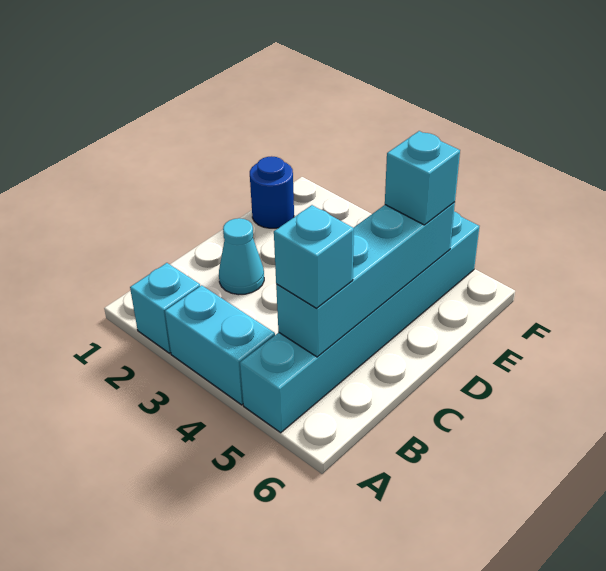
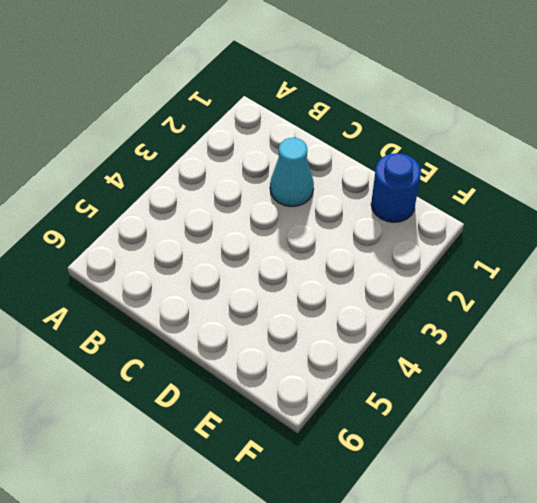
none -> cyan brick A2 level 1
none -> cyan brick A3:A4 level 1

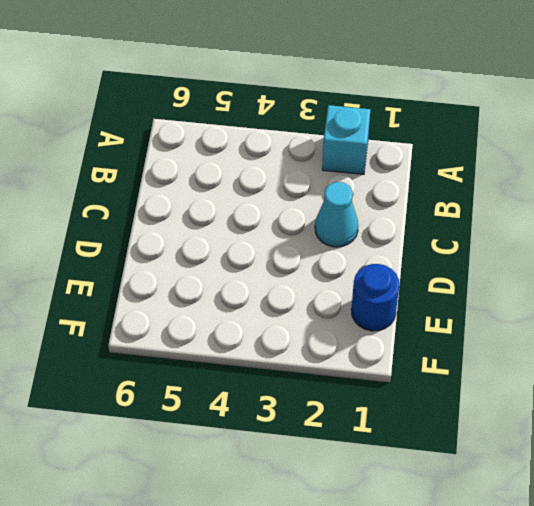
none -> cyan brick A3:A4 level 1
none -> cyan brick A5:F5 level 1

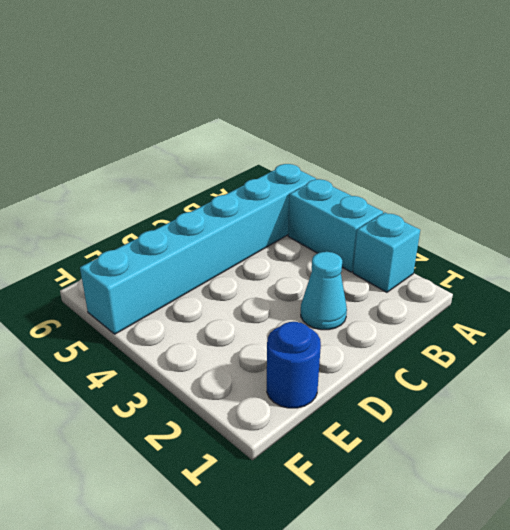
none -> cyan brick B5:E5 level 2
none -> cyan brick B5 level 3

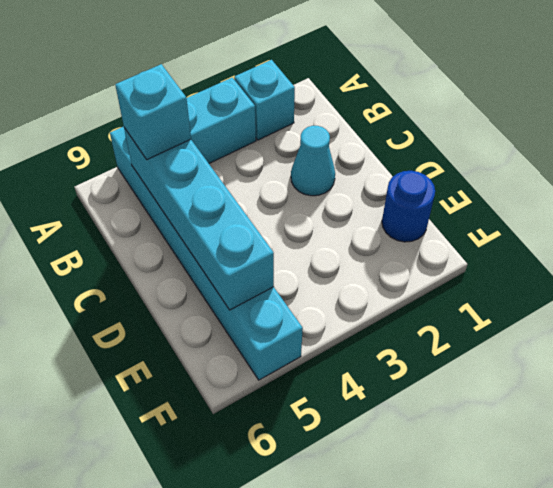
none -> cyan brick E5 level 3

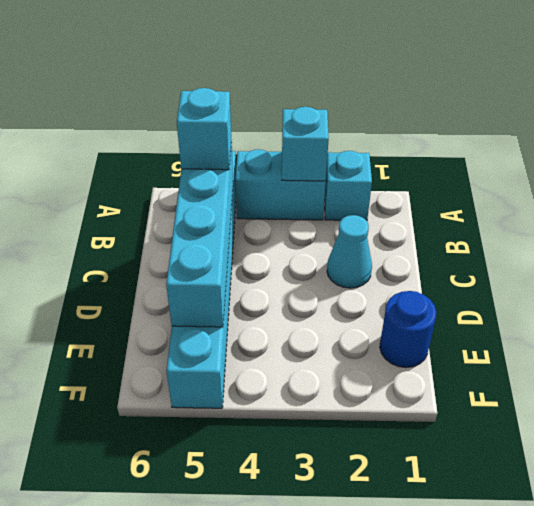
cyan brick A3 level 2 -> cyan brick E5 level 3

